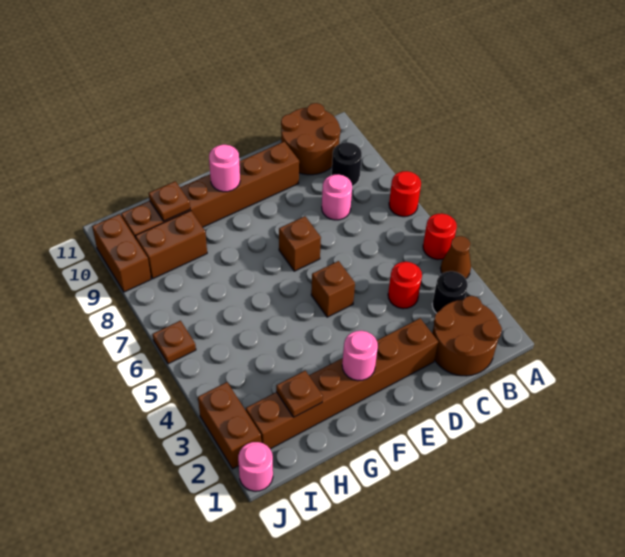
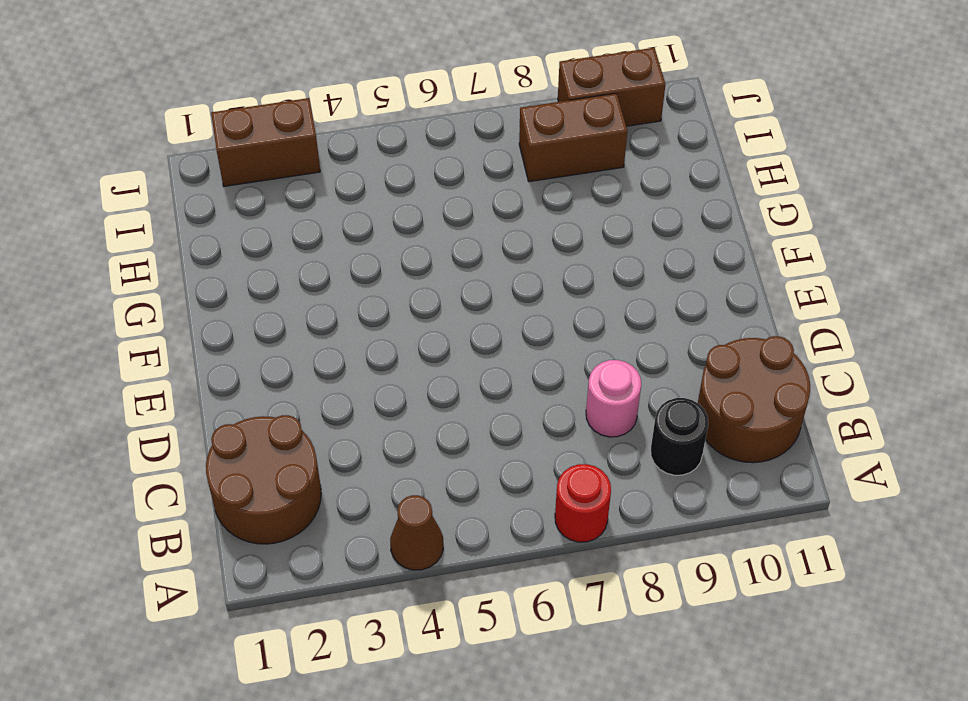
brown brick I8:I9 level 1 -> brown brick H9:I9 level 1
none -> red round brick A5 level 1
none -> black round brick B3 level 1
none -> red round brick C4 level 1

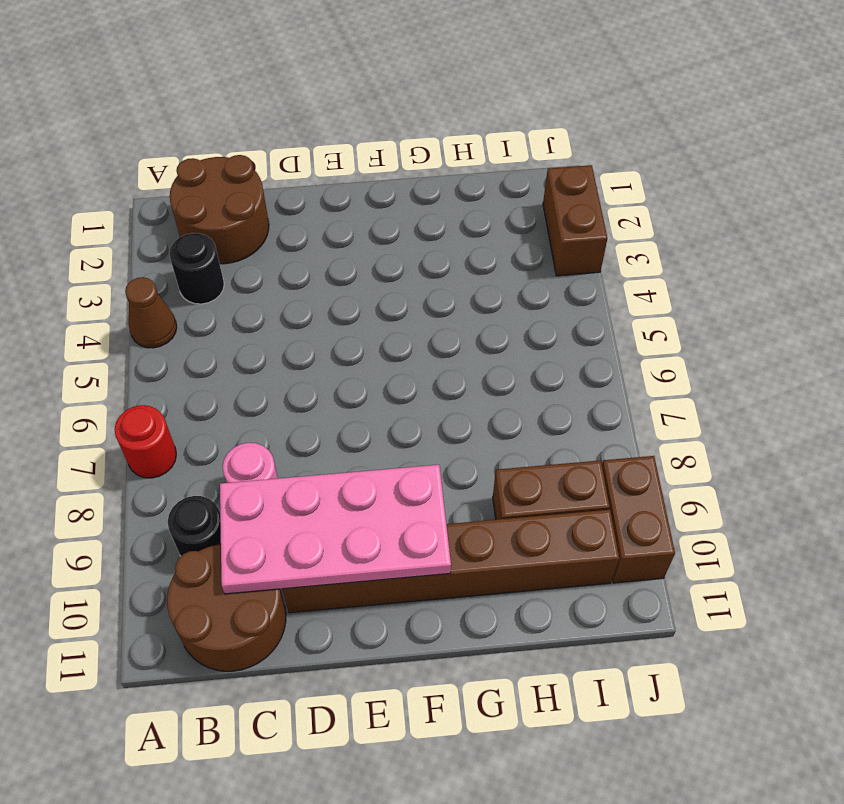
pink plate C9:F10 level 2 -> pink round brick F10 level 2
none -> red round brick A5 level 1
none -> red round brick C4 level 1
none -> brown brick D2:I2 level 1

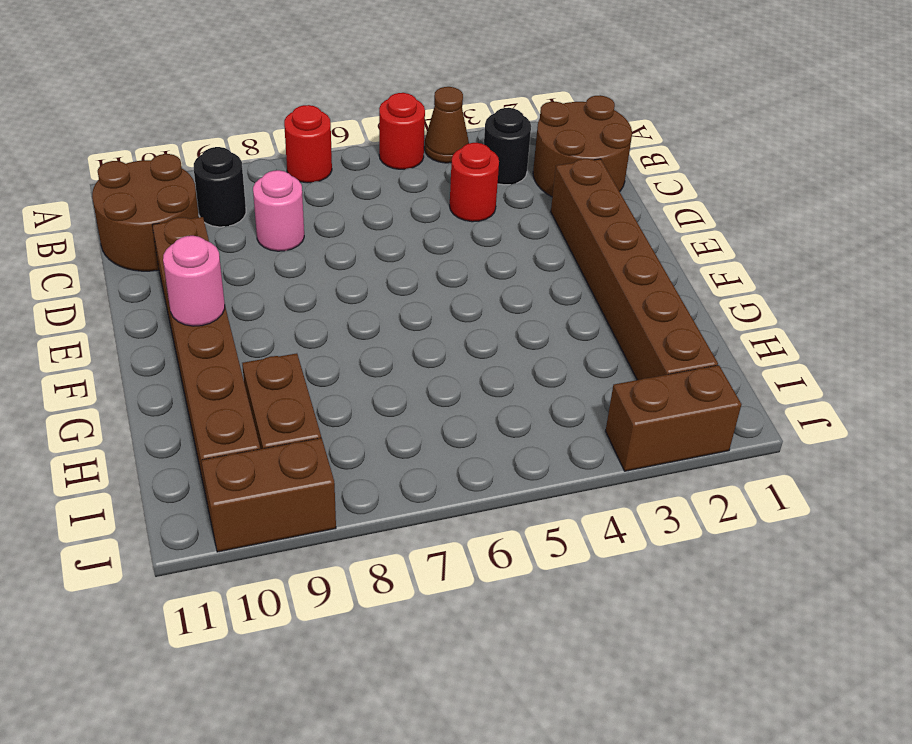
none -> brown brick E5 level 1
none -> brown brick E7 level 1
none -> pink round brick J1 level 1

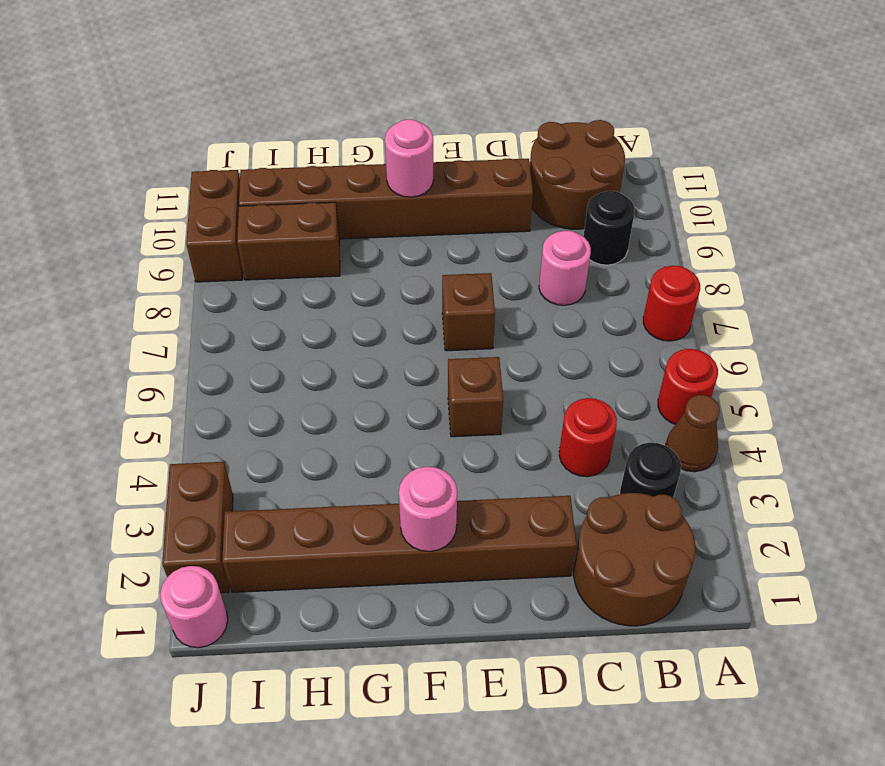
none -> brown plate J6 level 1
none -> brown plate H2 level 2
none -> brown plate H10 level 2

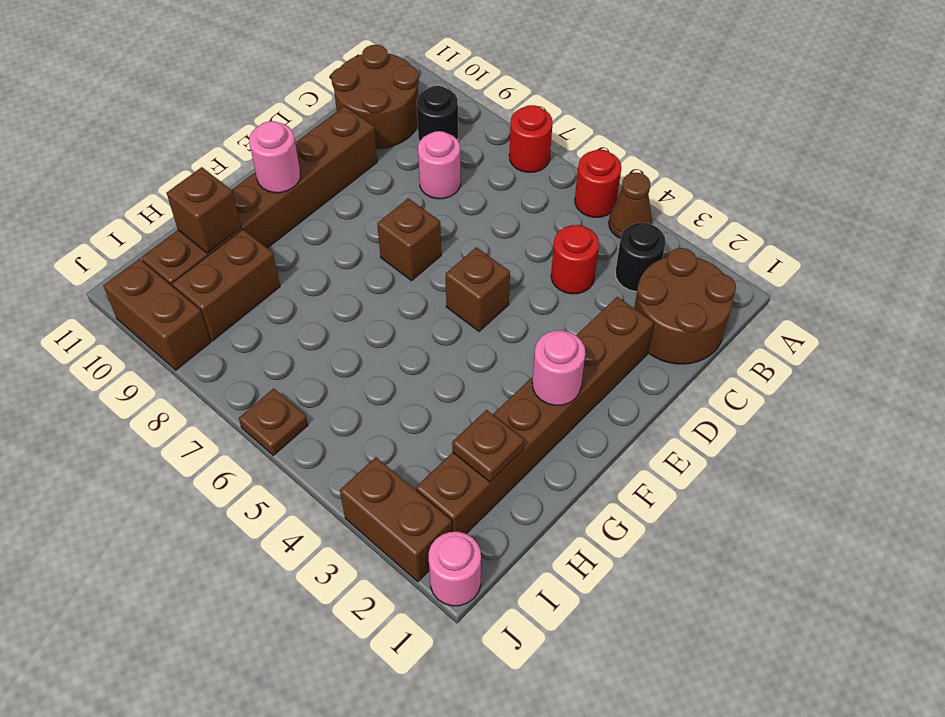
brown brick H10 level 2 -> brown plate H10 level 2

